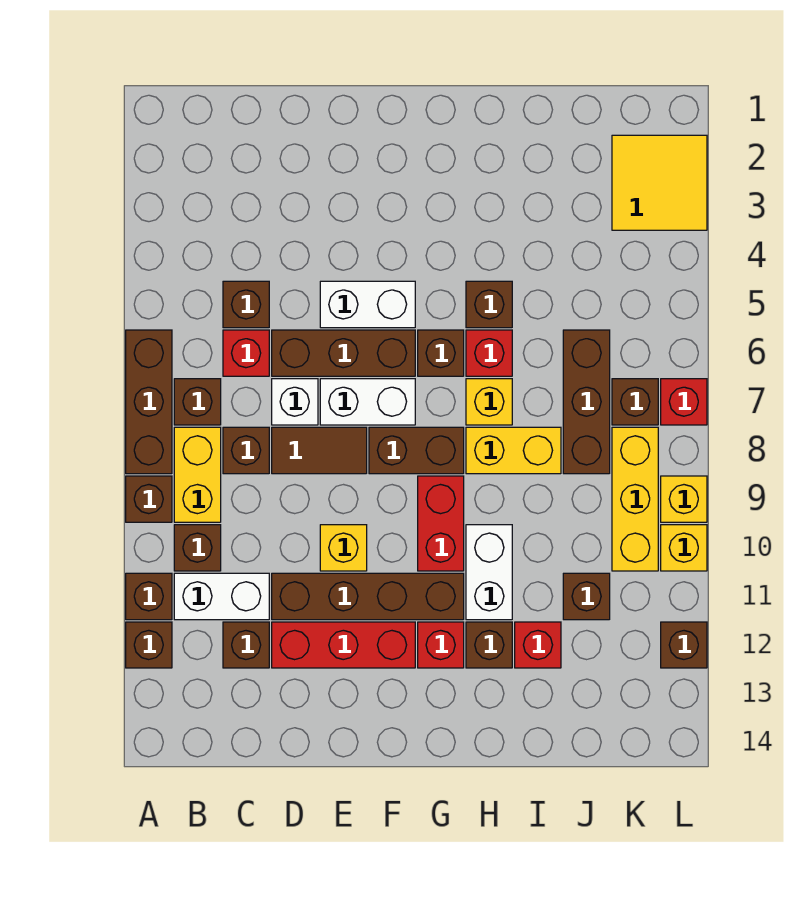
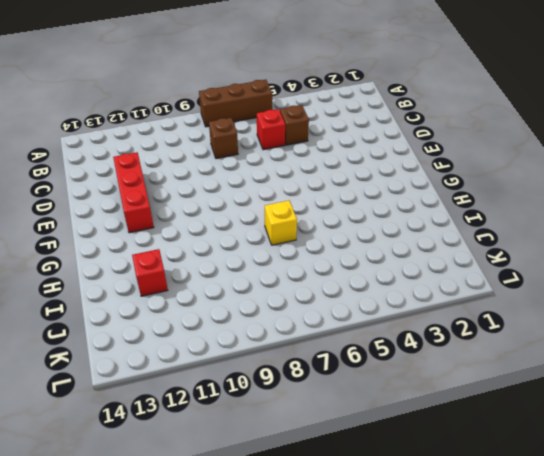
none -> brown brick A9 level 1
none -> brown brick A11 level 1
none -> brown brick A12 level 1
none -> brown brick B7 level 1

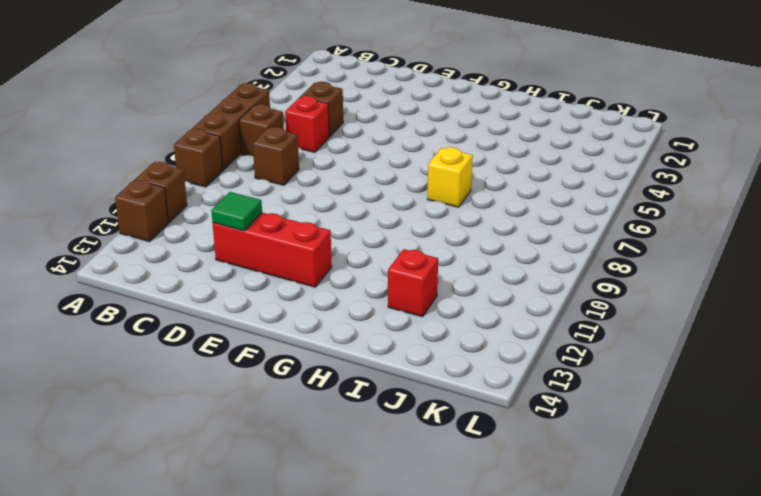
green tile D12 level 2 -> none
none -> yellow brick B8:B9 level 1
none -> brown brick B10 level 1
none -> white brick B11:C11 level 1
none -> brown brick C12 level 1

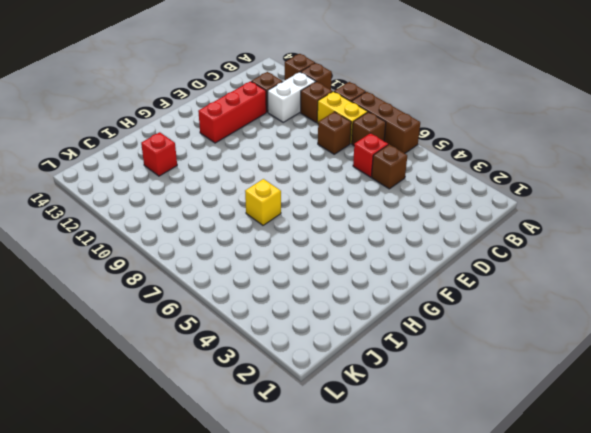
none -> brown brick D6:F6 level 1
none -> white brick D7 level 1
none -> brown tile D8:E8 level 1
none -> brown brick D11:G11 level 1

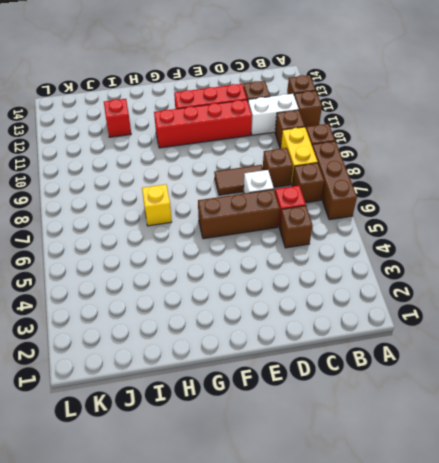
red brick D11:G11 level 1 -> brown brick D11:G11 level 1
none -> white brick E5:F5 level 1
none -> white brick E7:F7 level 1
none -> yellow brick E10 level 1
none -> brown brick F8:G8 level 1

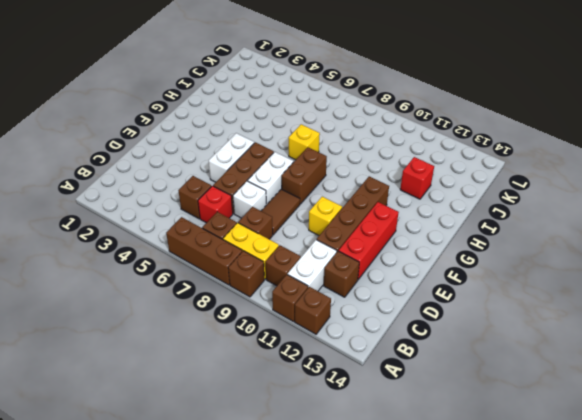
none -> brown brick G6 level 1
none -> red brick G9:G10 level 1
none -> red brick G12 level 1
none -> brown brick H5 level 1

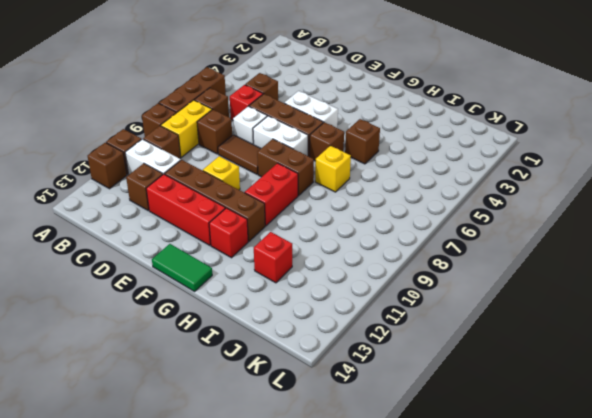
green tile F14:G14 level 1 -> none
none -> red brick H6 level 1
none -> yellow brick H8:I8 level 1
none -> white brick H10:H11 level 1
none -> brown brick H12 level 1

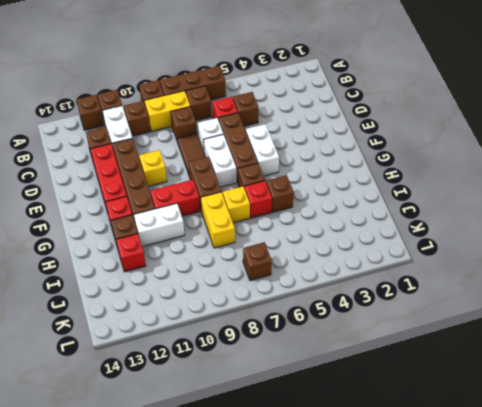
none -> brown brick J6:J8 level 1
none -> brown brick J11 level 1
none -> yellow tile K2:L3 level 1
none -> yellow brick K8:K10 level 1

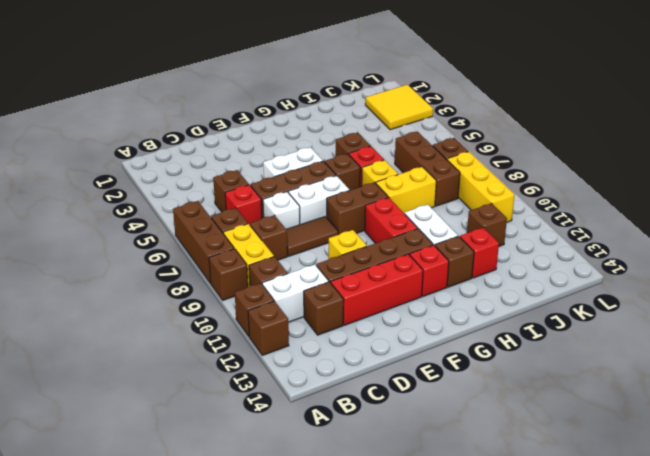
none -> red brick L7 level 1
none -> yellow brick L9 level 1
none -> yellow brick L10 level 1
none -> brown brick L12 level 1

